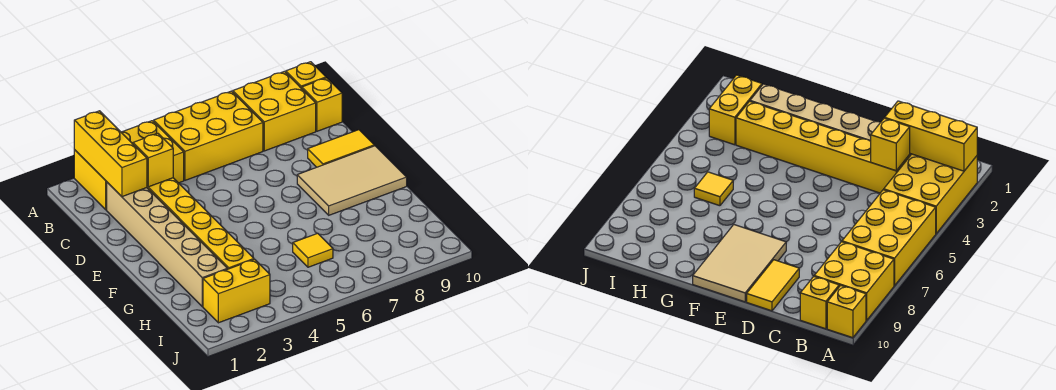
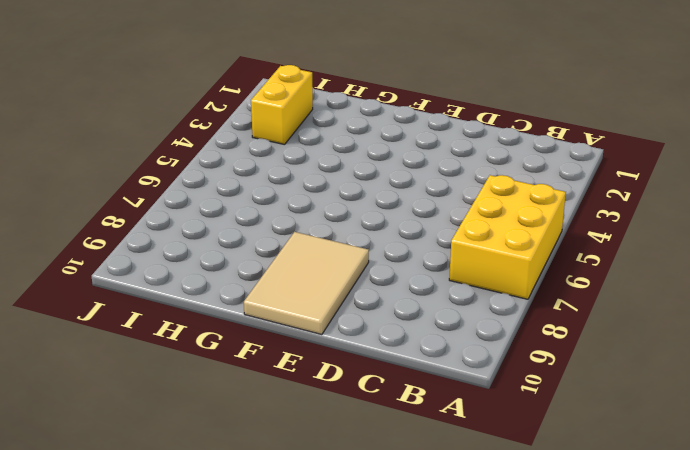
none -> yellow brick A2:B4 level 1
none -> yellow brick A8:B9 level 1
none -> yellow brick A10 level 1

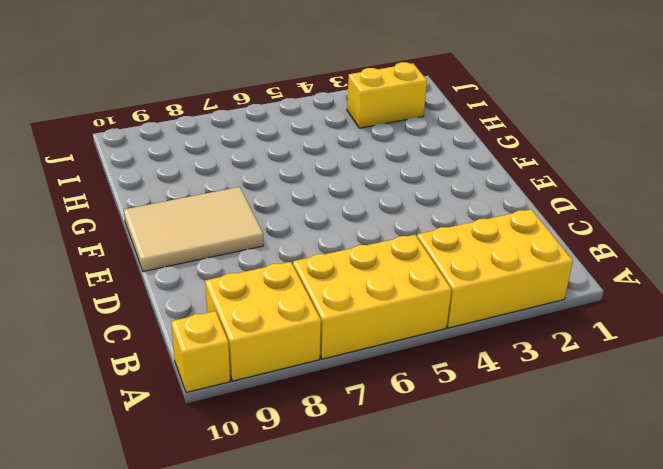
none -> yellow brick B10 level 1
none -> tan brick C2:H2 level 1
none -> yellow brick C3:H3 level 1

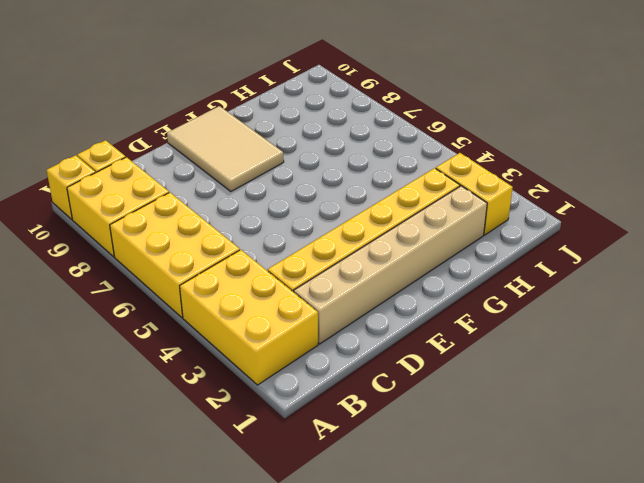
none -> yellow tile D9:D10 level 1
none -> yellow tile H6 level 1
none -> yellow brick A2:C2 level 2

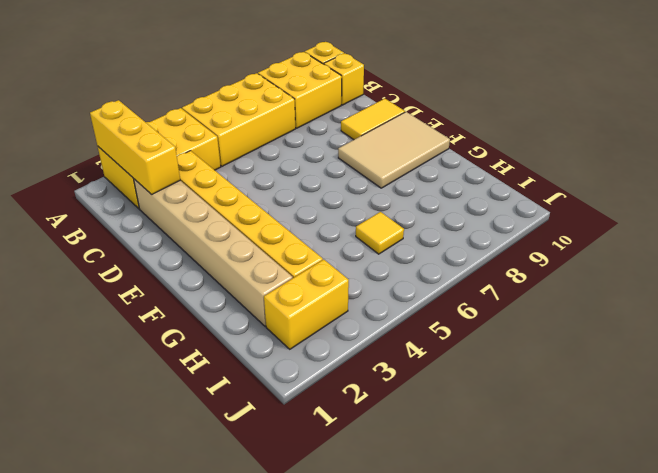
none -> yellow brick C3 level 2

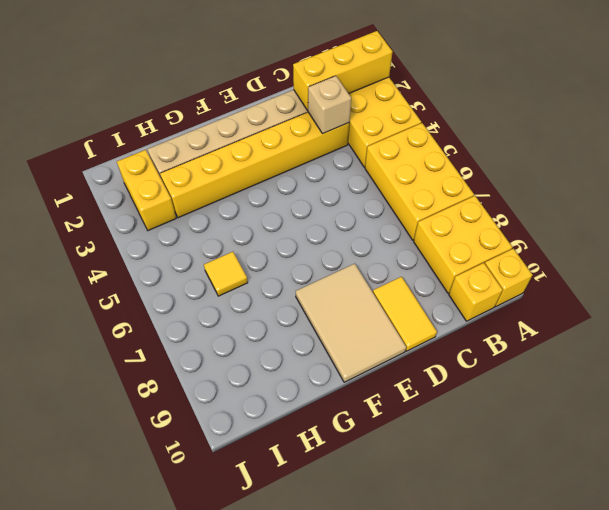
tan brick C3 level 2 -> yellow brick C3 level 2

